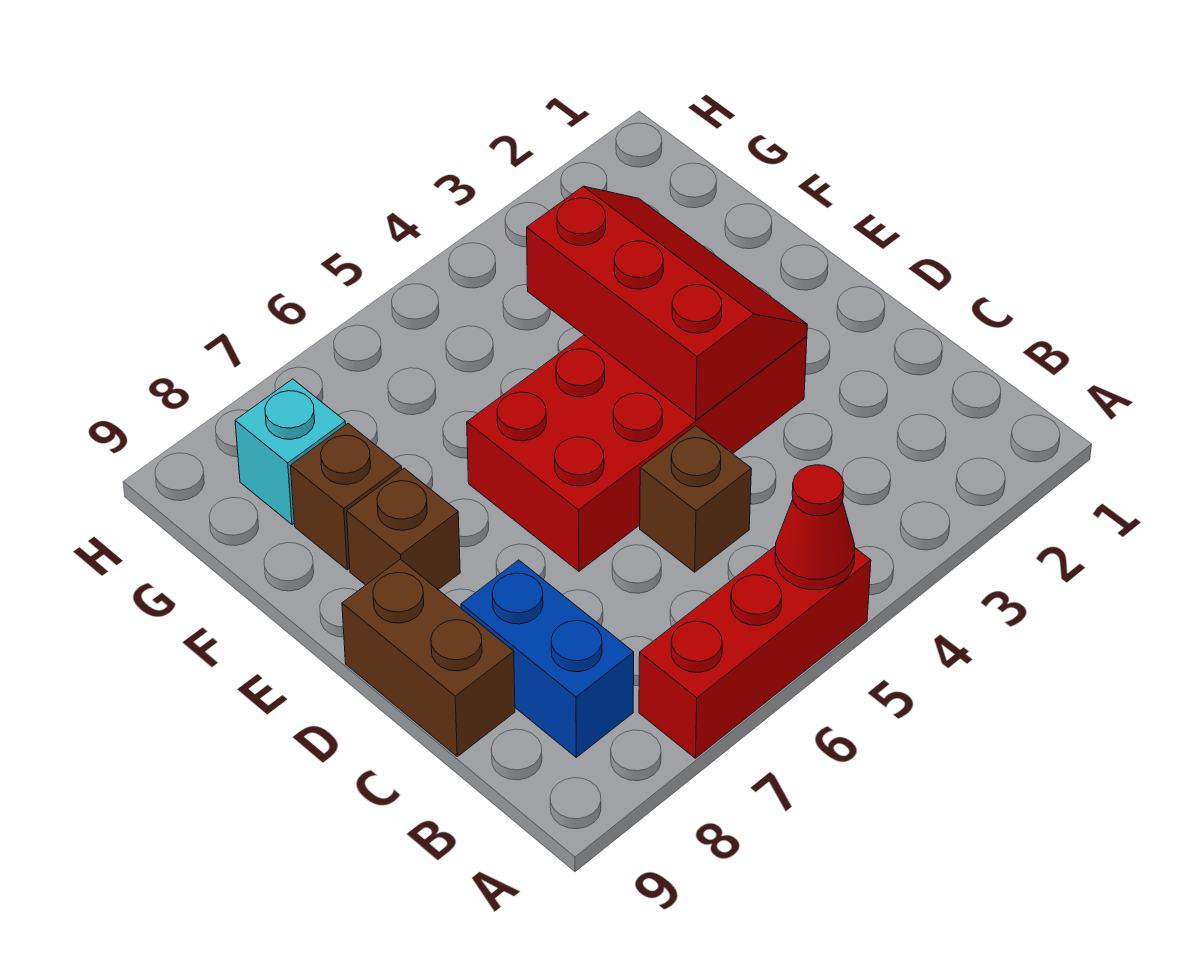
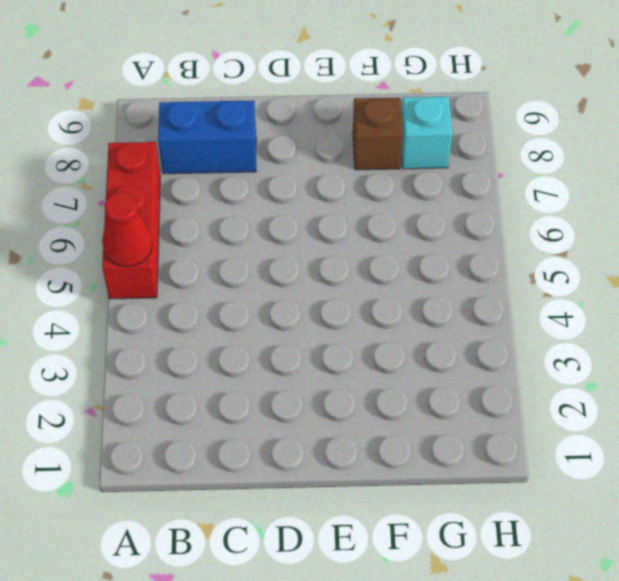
none -> brown brick C5 level 1
none -> brown brick C9:D9 level 1

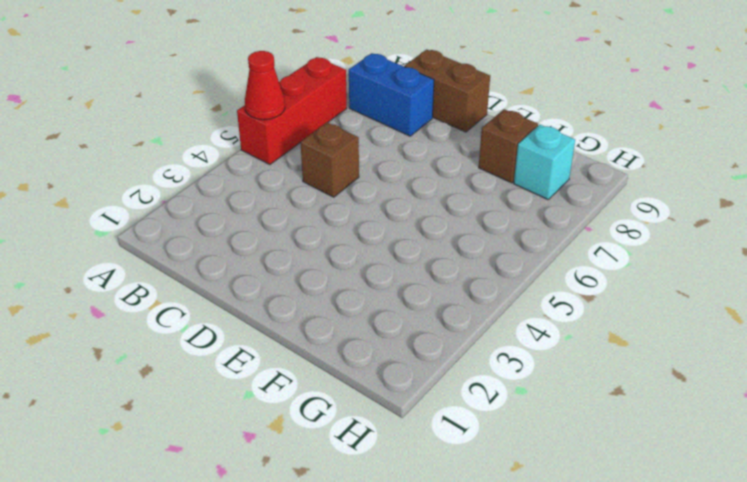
none -> red brick D3:E6 level 1
none -> brown brick E8 level 1

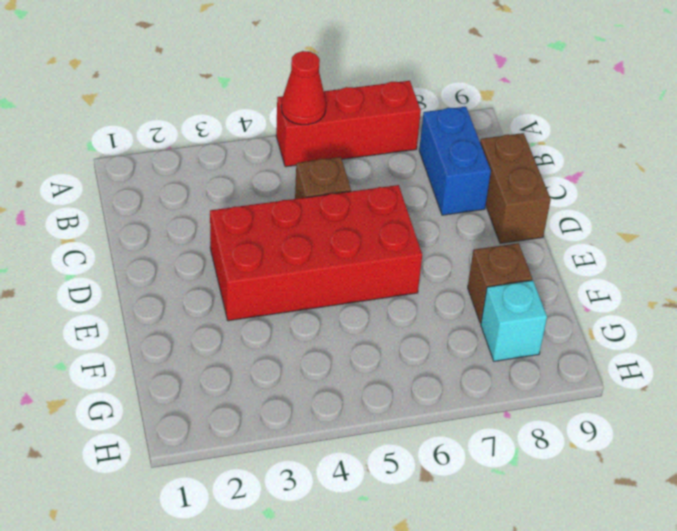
none -> brown brick E8 level 1
none -> red slope D3:F4 level 2 top 4

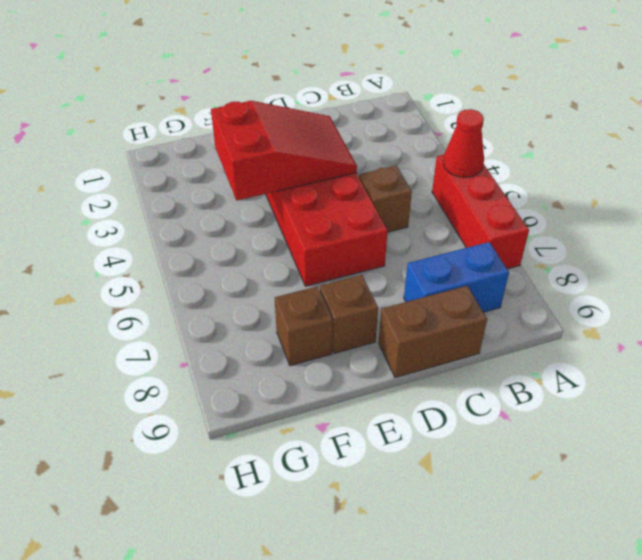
red slope D3:F4 level 2 top F -> red slope D3:F4 level 2 top 4
none -> cyan brick G8 level 1

